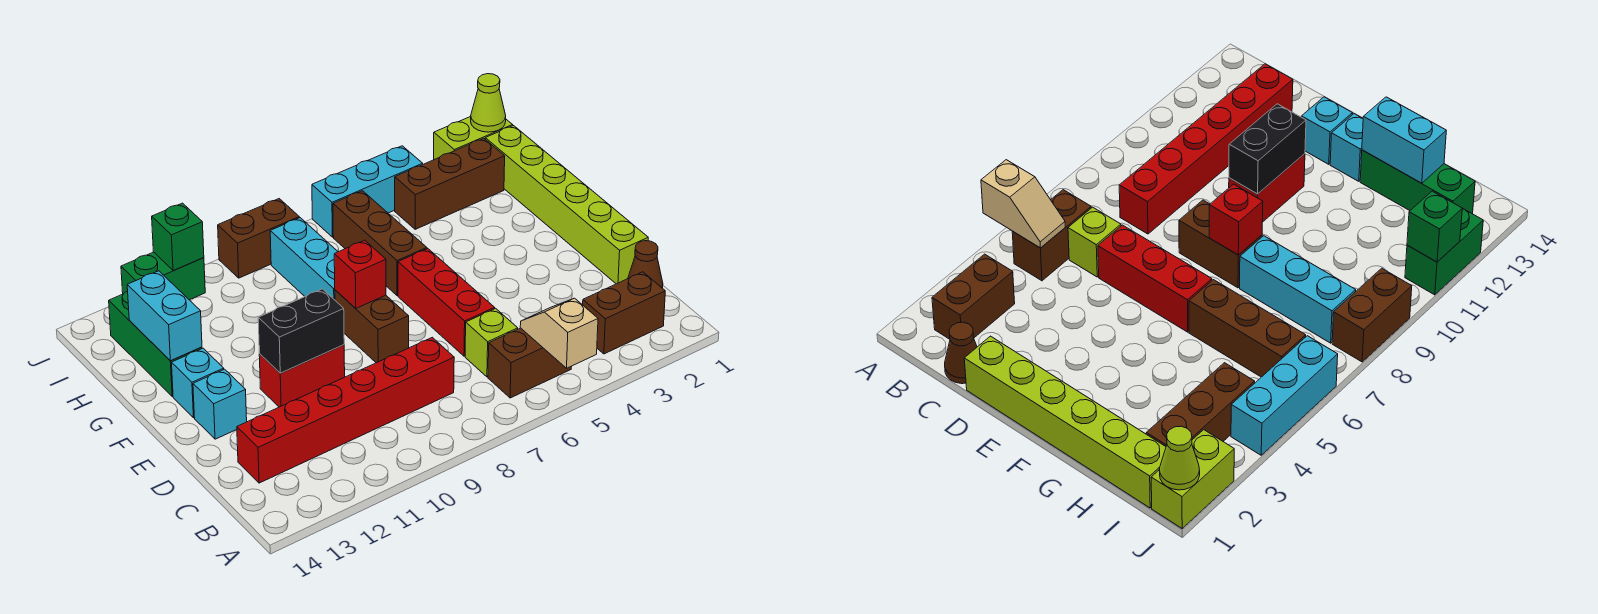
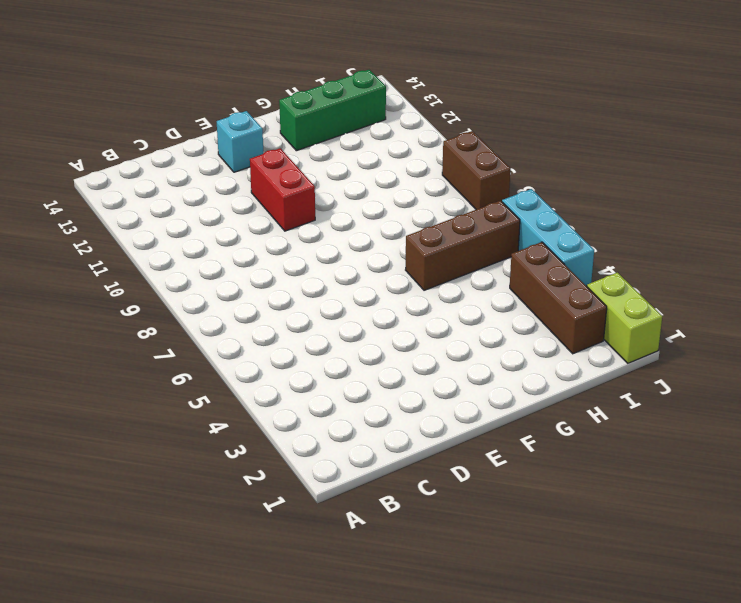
none -> brown brick B2:B3 level 1
none -> brown brick B5:B6 level 1
none -> brown cone C1 level 1

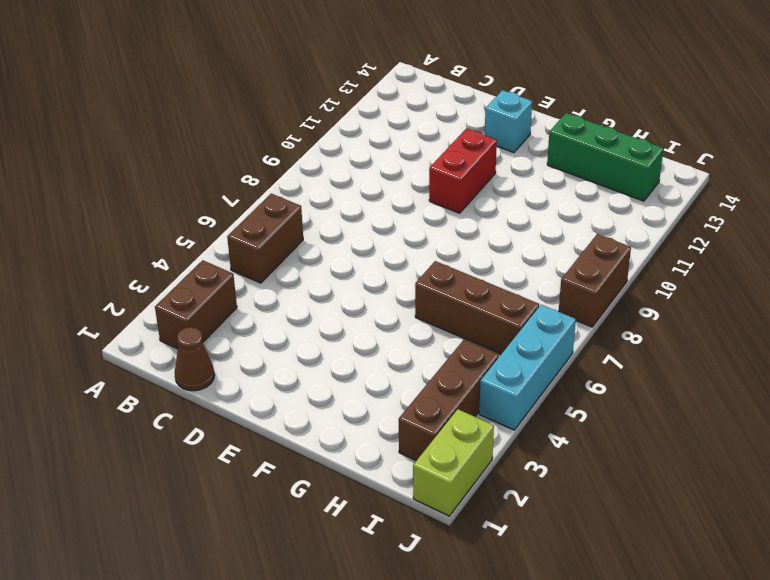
none -> lime brick C6 level 1
none -> red brick C8:C13 level 1
none -> lime brick D1:I1 level 1

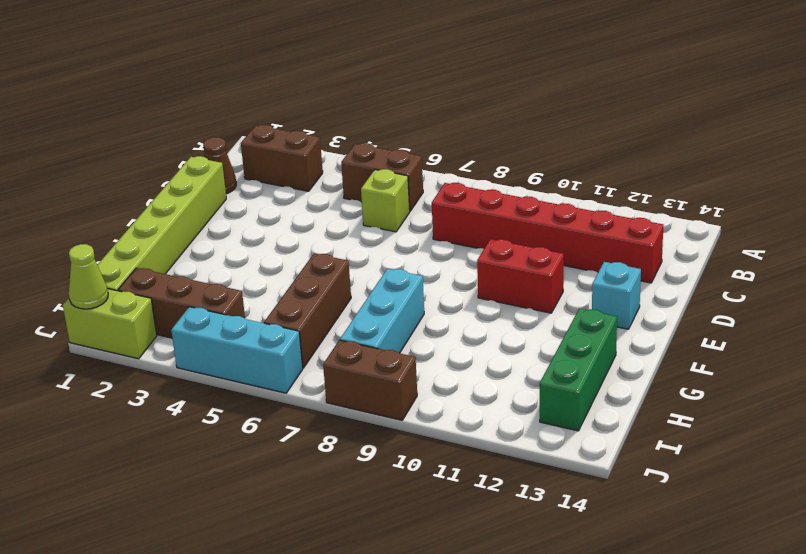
none -> red brick D6:F6 level 1
none -> brown brick E8:F8 level 1
none -> cyan brick F13 level 1

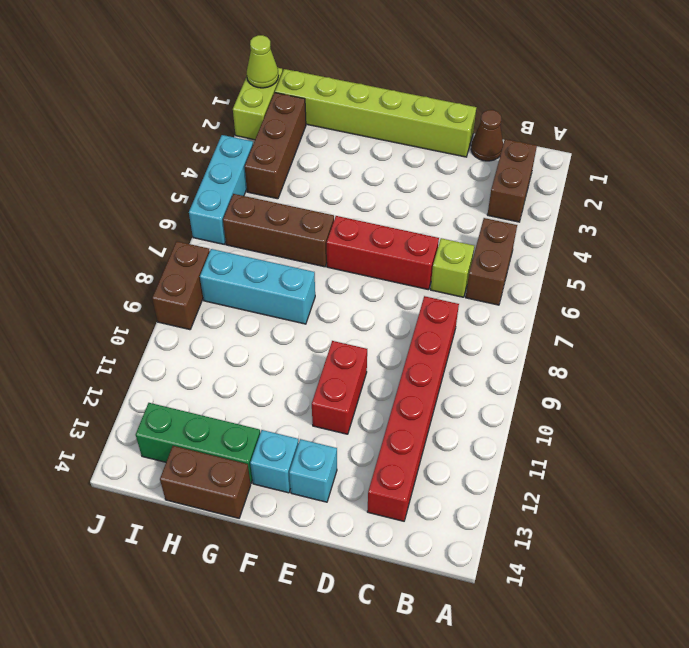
brown brick G14:H14 level 1 -> brown brick E8:F8 level 1
none -> green brick J11:J12 level 1
none -> tan slope A5:B5 level 2 top A
none -> black brick E10:E11 level 2

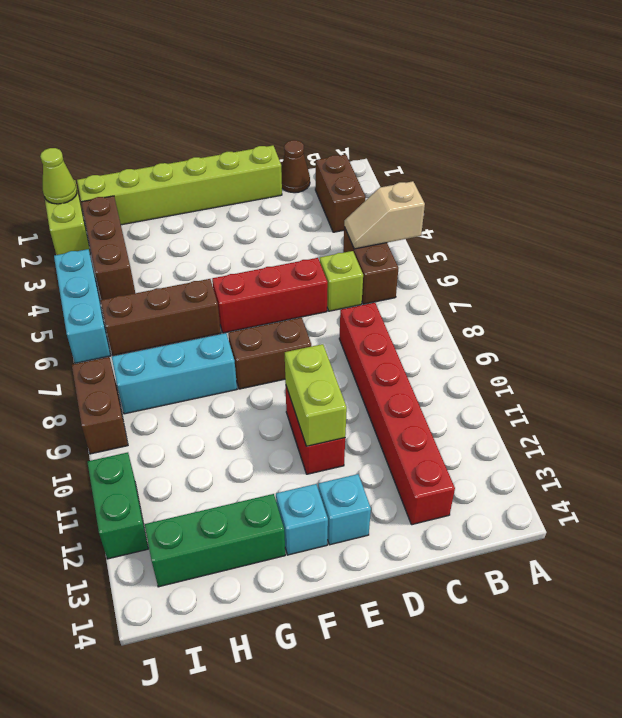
lime brick E10:E11 level 2 -> black brick E10:E11 level 2
none -> red brick F8 level 2
none -> cyan brick G13:H13 level 2
none -> green brick J11 level 2

